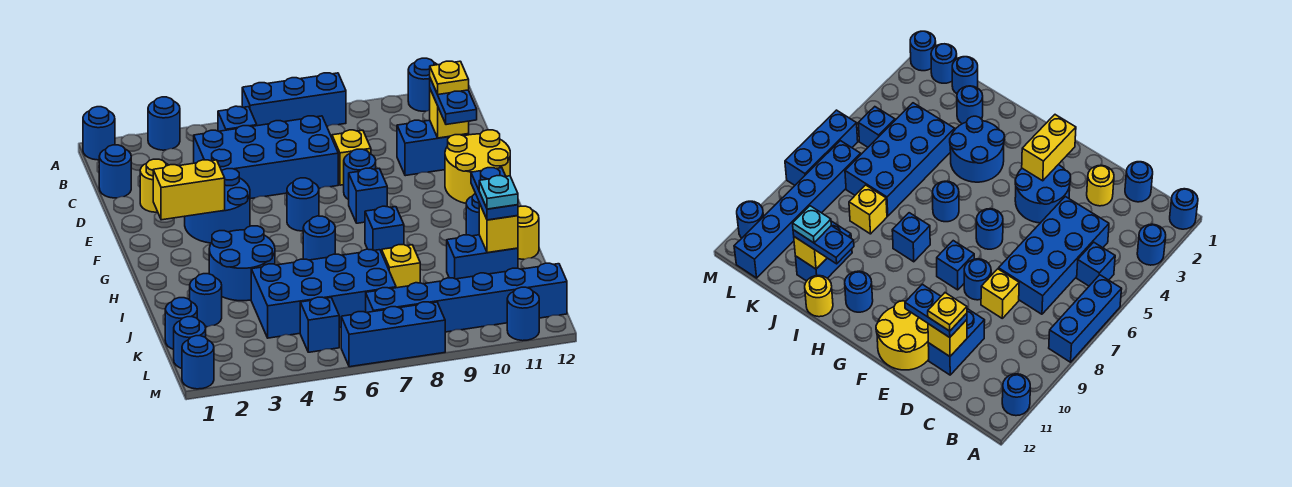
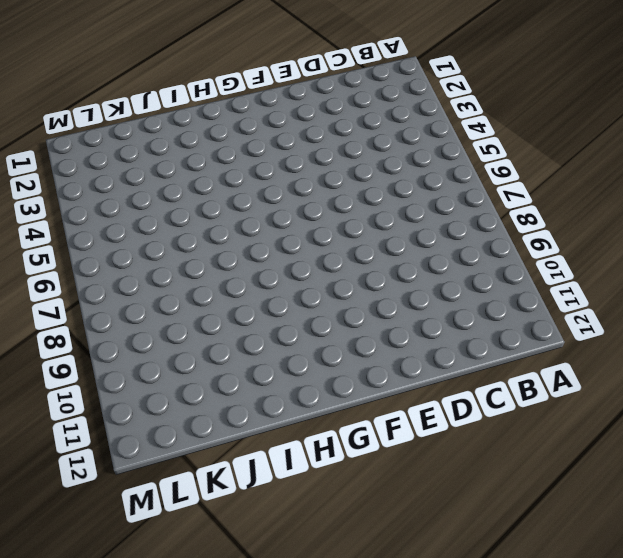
none -> blue round brick A1 level 1
none -> blue round brick A3 level 1
none -> blue brick A6:A8 level 1
none -> blue round brick A11 level 1

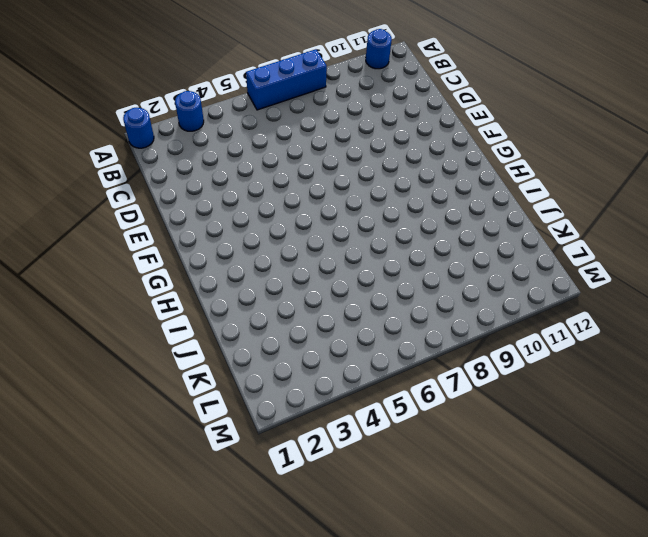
none -> blue brick B5 level 1
none -> blue round brick C1 level 1
none -> blue brick C4:D7 level 1
none -> yellow round brick D2 level 1

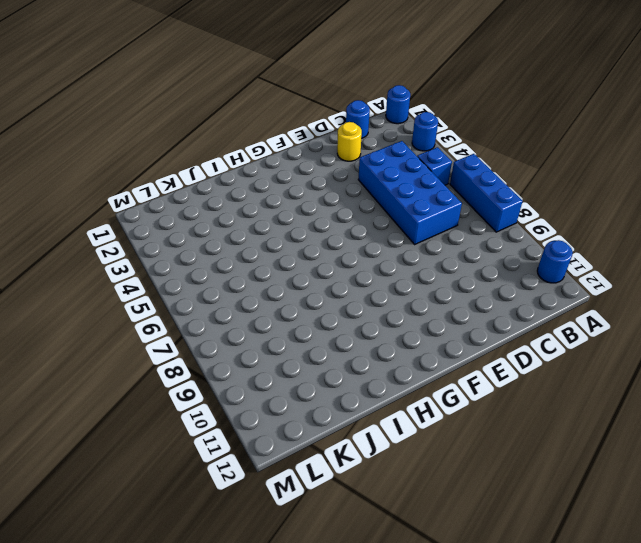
none -> yellow brick D8 level 1
none -> blue brick D10:D11 level 1
none -> blue round brick E3:F4 level 1
none -> blue round brick E8 level 1

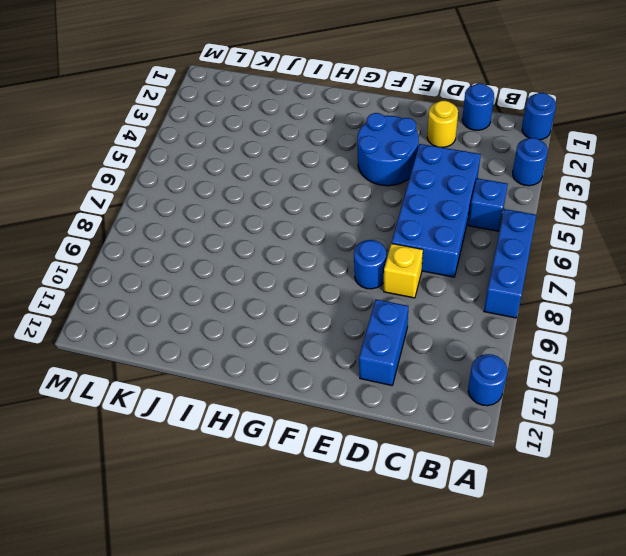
none -> yellow round brick E11:F12 level 1
none -> blue round brick F6 level 1
none -> blue brick F8 level 1
none -> blue round brick H3:I4 level 1

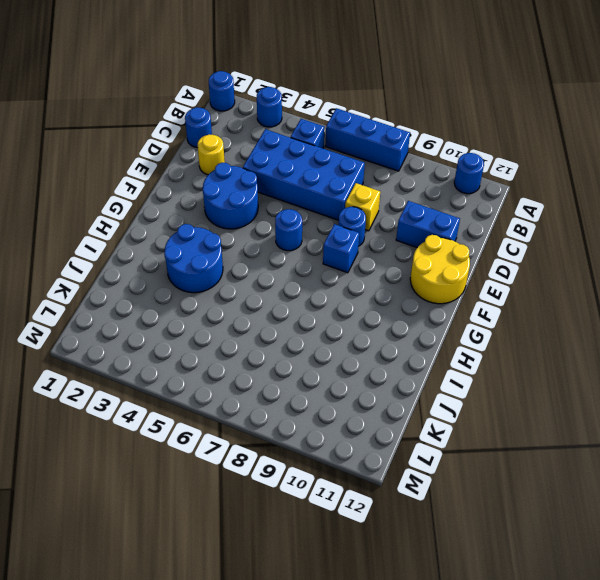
none -> blue round brick H6 level 1
none -> blue brick H8 level 1
none -> blue round brick H11 level 1
none -> yellow round brick I12 level 1

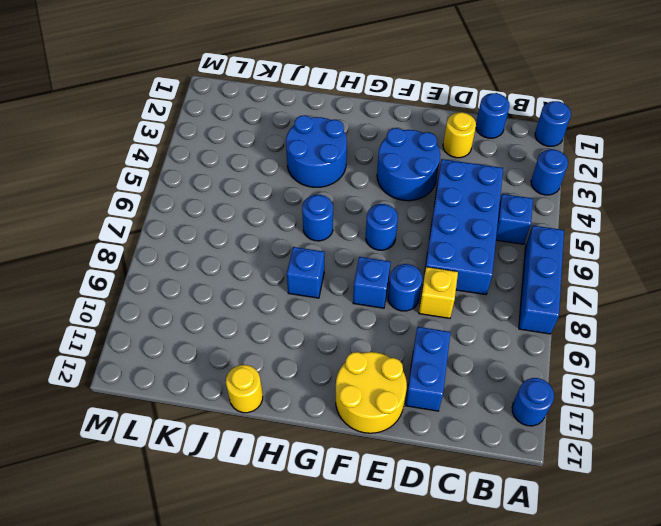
none -> blue round brick H11 level 1
none -> blue round brick J2 level 1
none -> blue brick J4:K7 level 1
none -> yellow brick J8 level 1

